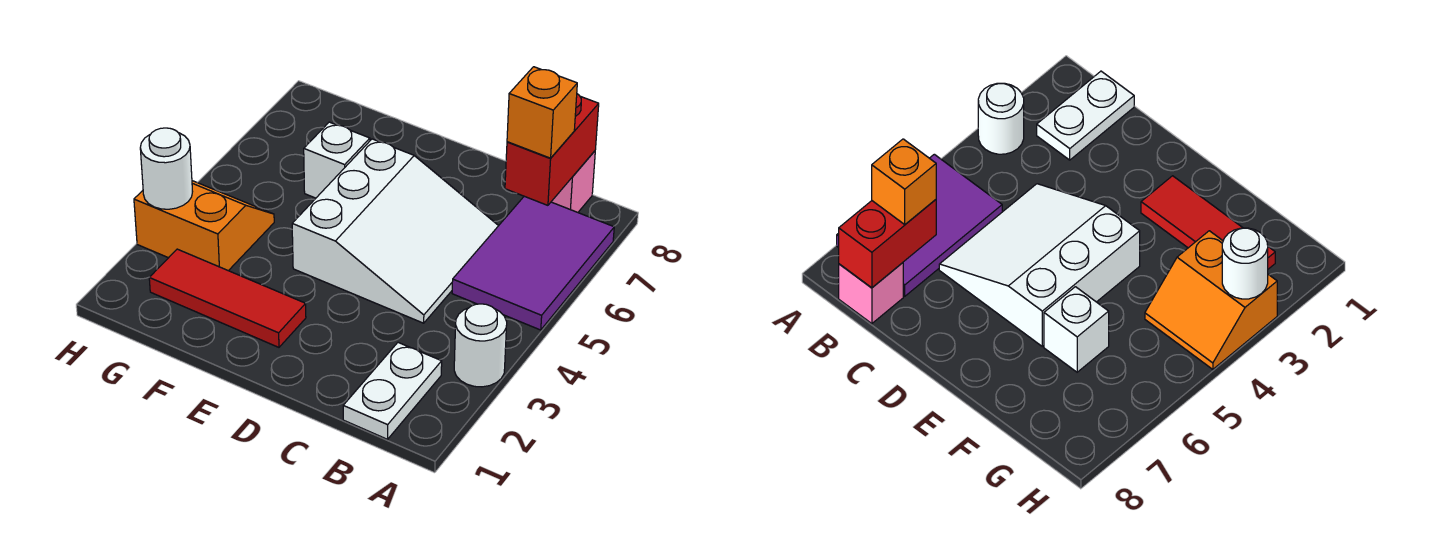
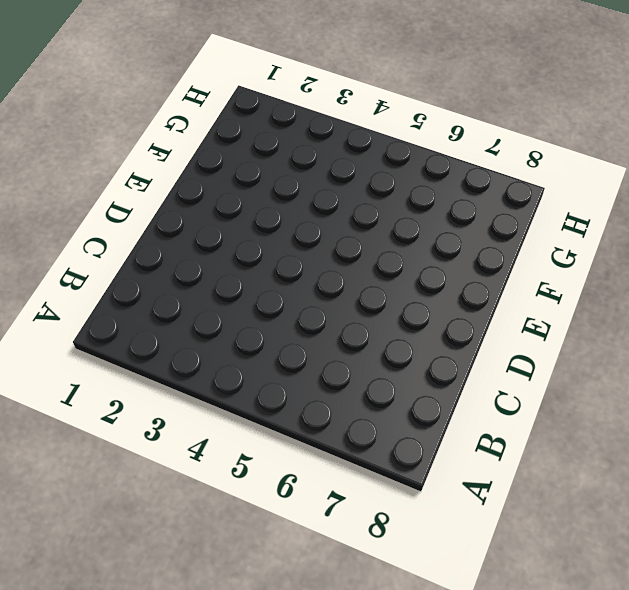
none -> white round brick A3 level 1
none -> purple tile A5:B7 level 1

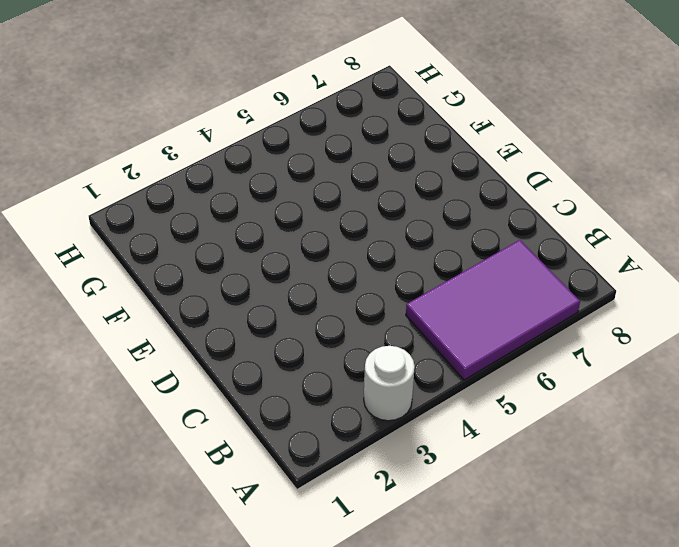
none -> white plate B1:B2 level 1
none -> pink brick B8 level 1

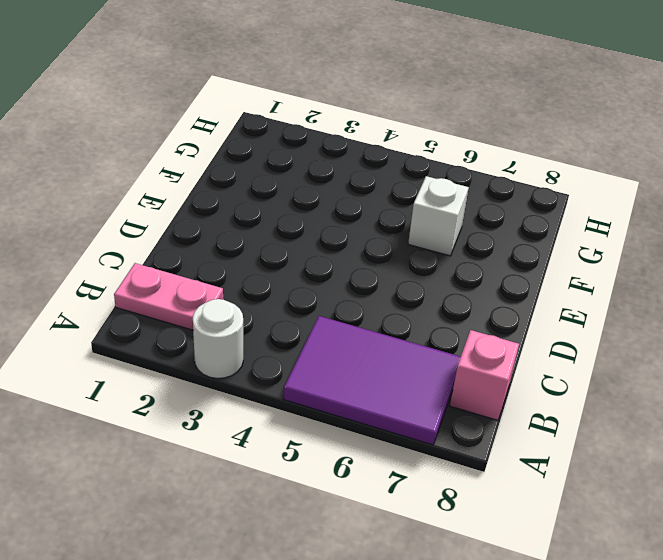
pink plate B1:B2 level 1 -> white plate B1:B2 level 1
none -> white slope C4:E6 level 1 top E
none -> red tile E2:G2 level 1

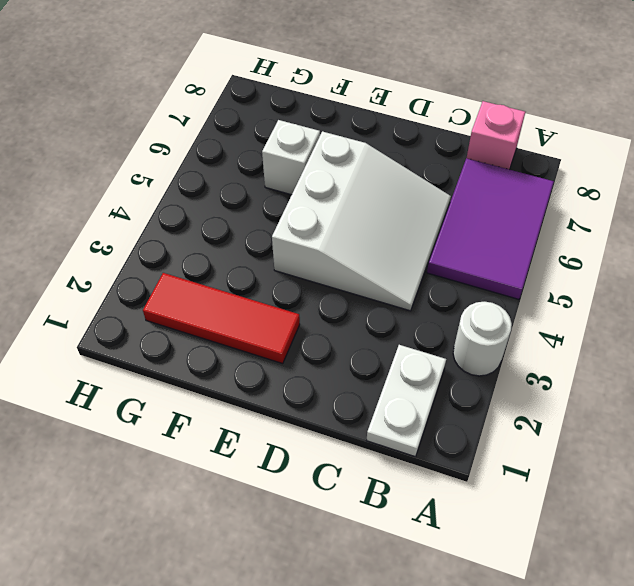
none -> orange slope G3:H4 level 1 top 3
none -> red brick B7:B8 level 2

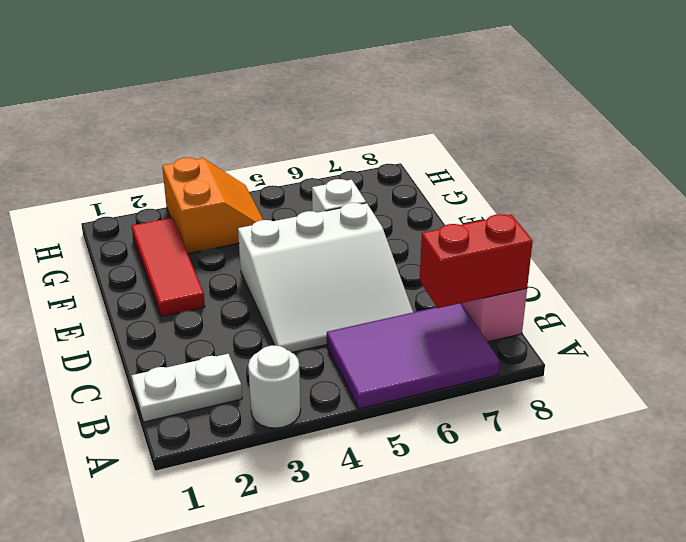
none -> white round brick H3 level 2
none -> orange brick B7 level 3

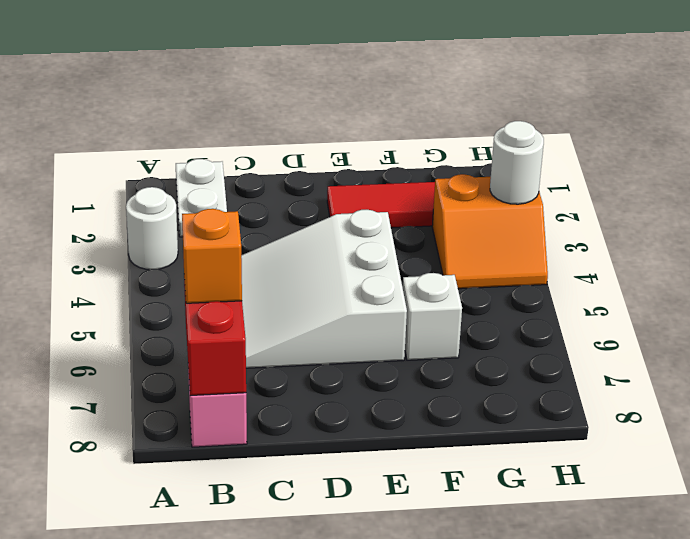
none -> purple tile A5:B7 level 1

